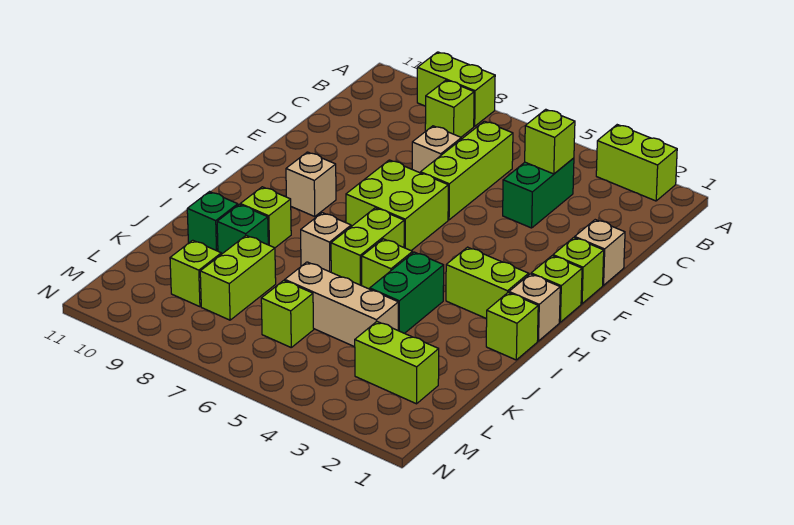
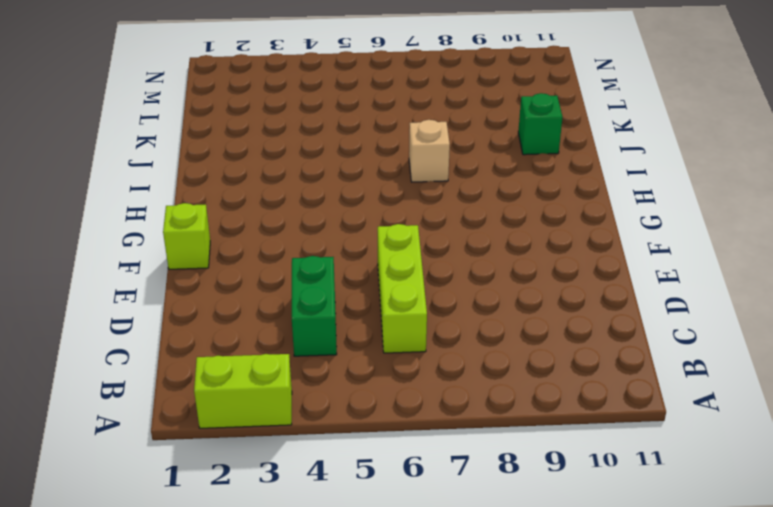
none -> lime brick A8:A9 level 1
none -> lime brick B8 level 1
none -> tan brick D7 level 1

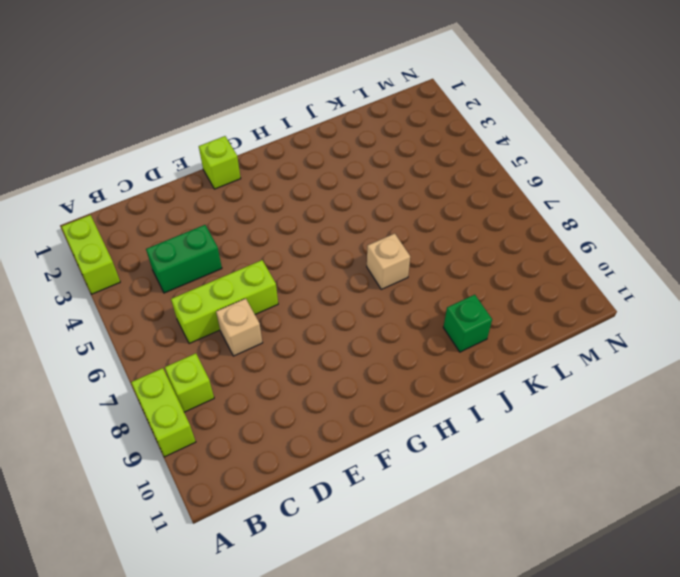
none -> tan brick E1 level 1
none -> lime brick F6:G7 level 1
none -> lime brick G1 level 1

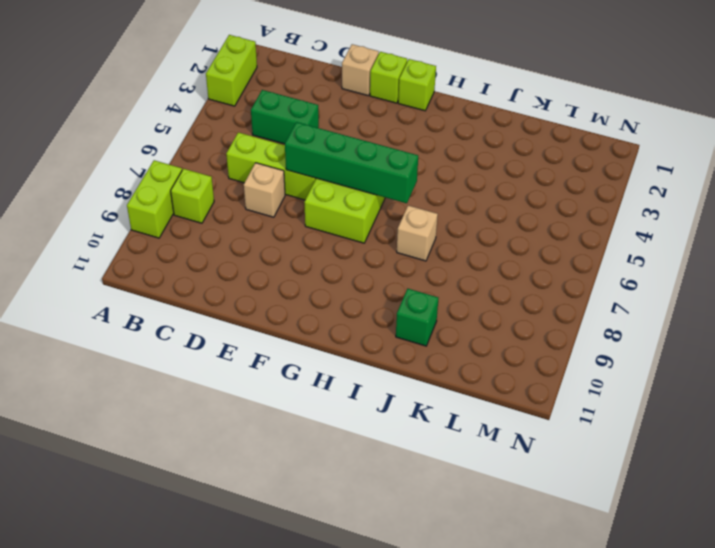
green brick E6:H6 level 2 -> none
none -> tan brick G9 level 1
none -> tan brick H1 level 1
none -> lime brick H2:H3 level 1

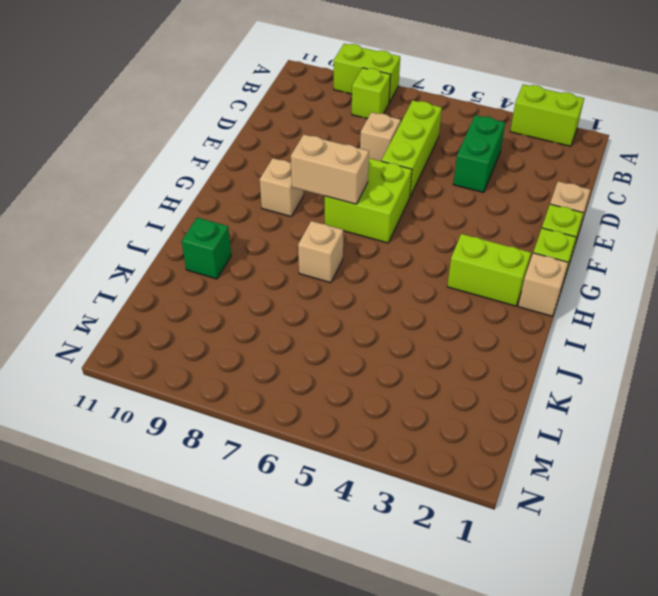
tan brick G7:G8 level 2 -> none
none -> lime brick H6:I6 level 1
none -> lime brick I1 level 1
none -> green brick I4:J4 level 1

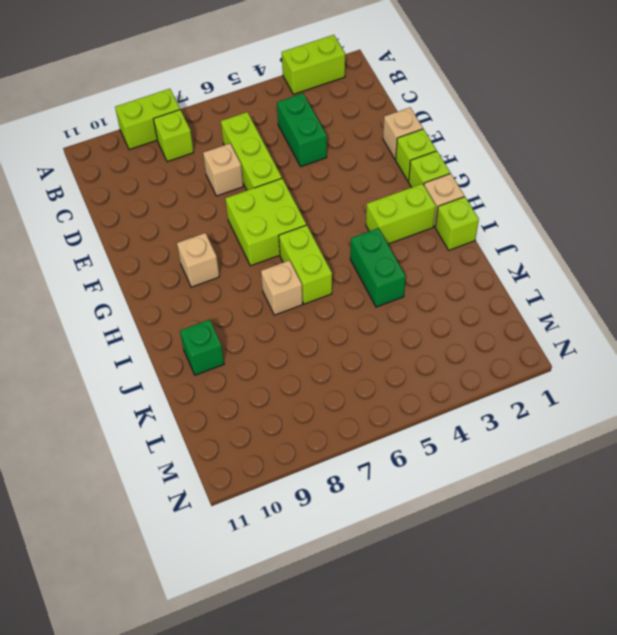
none -> lime brick I5 level 1
none -> lime brick I9 level 1
none -> green brick J9 level 1

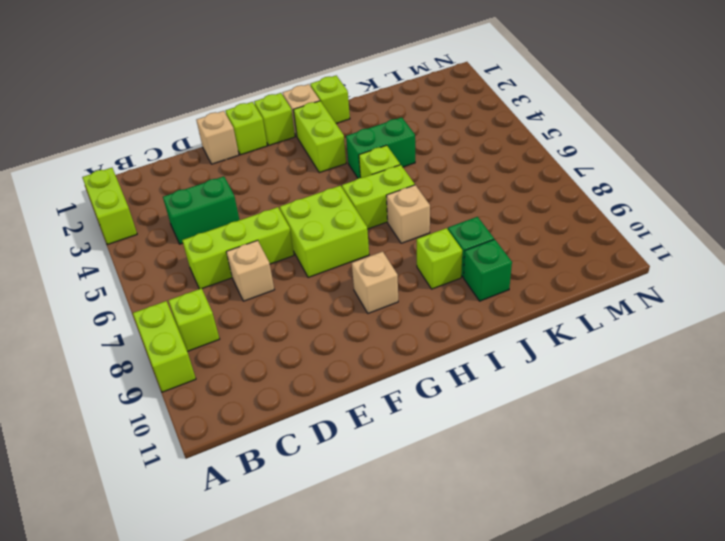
none -> tan brick K4:K6 level 1
none -> lime brick K8:L8 level 1
none -> lime brick L2:L3 level 1

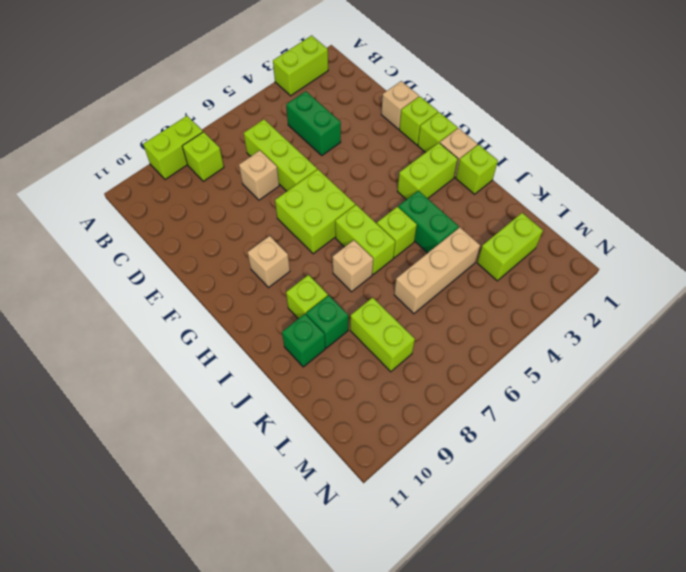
none -> lime brick L6 level 1
none -> lime brick L9 level 1
none -> lime brick C4 level 2

